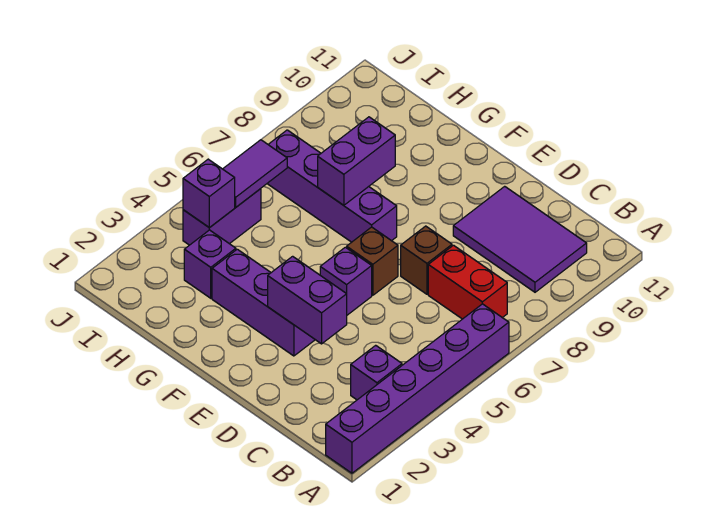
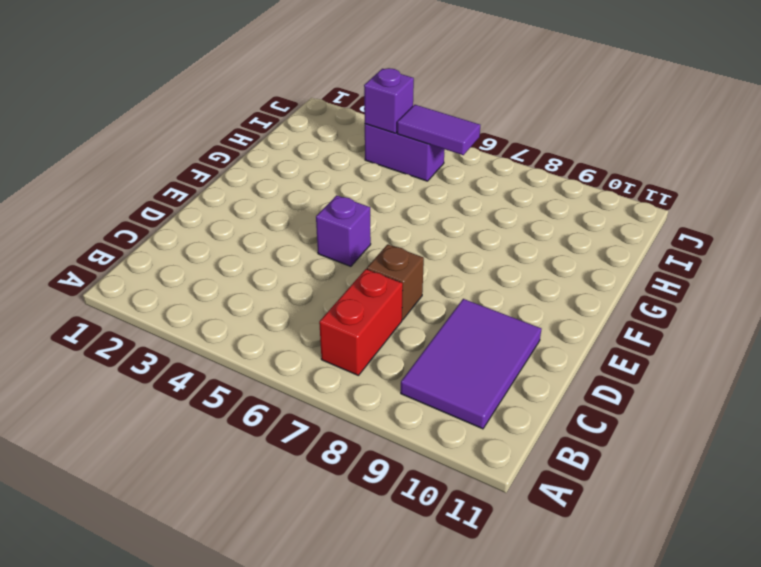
none -> purple brick A1:A6 level 1
none -> purple brick B3 level 1
none -> purple brick E3:G3 level 1

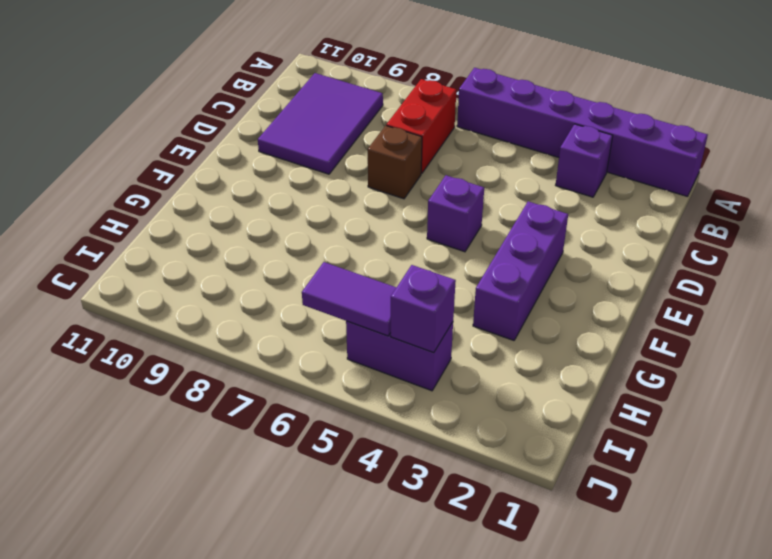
none -> brown brick E6 level 1
none -> purple brick F7:I7 level 1
none -> purple brick H3 level 1

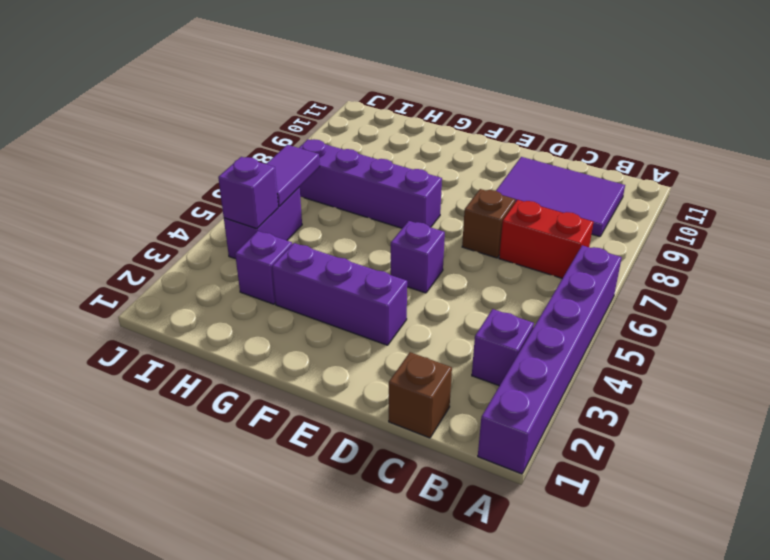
brown brick C1 level 1 -> brown brick E6 level 1
none -> purple brick D3:E3 level 2
none -> purple brick G7:G8 level 2

